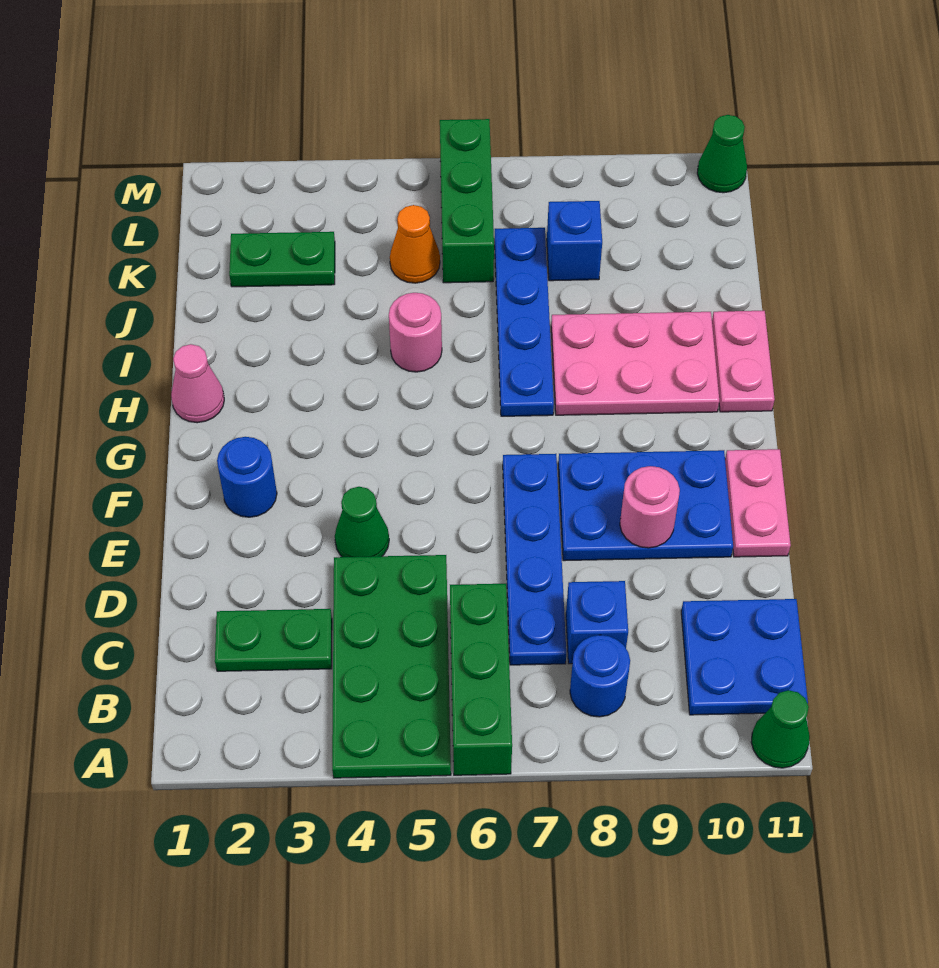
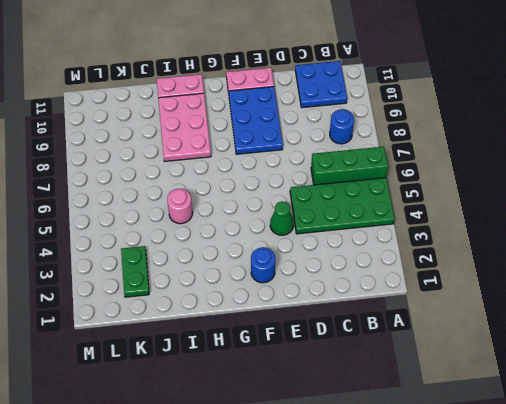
none -> green cone A11 level 1
none -> green plate C2:C3 level 1
none -> blue plate C7:F7 level 1

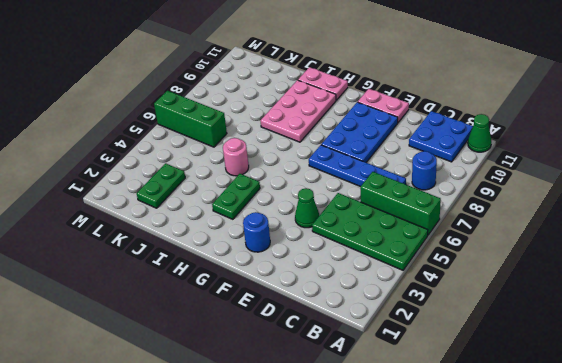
green plate H3:H4 level 1 -> green plate C2:C3 level 1
none -> blue brick C8 level 1
none -> pink cone H1 level 1
none -> blue plate H7:K7 level 1

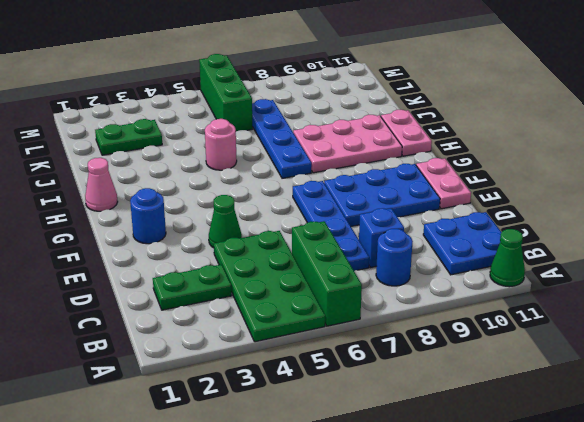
none -> orange cone K5 level 1
none -> blue brick K8 level 1
none -> green cone M11 level 1

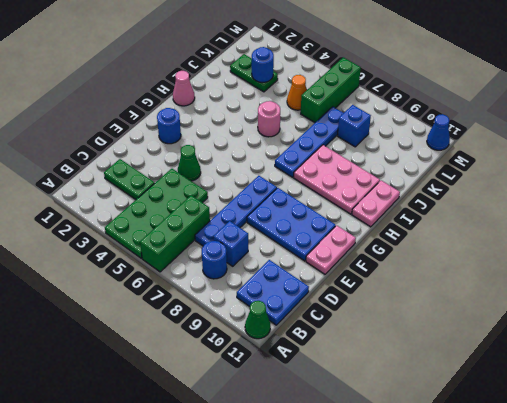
blue round brick K3 level 2 -> none
blue cone M11 level 1 -> green cone M11 level 1
none -> pink round brick E9 level 2

